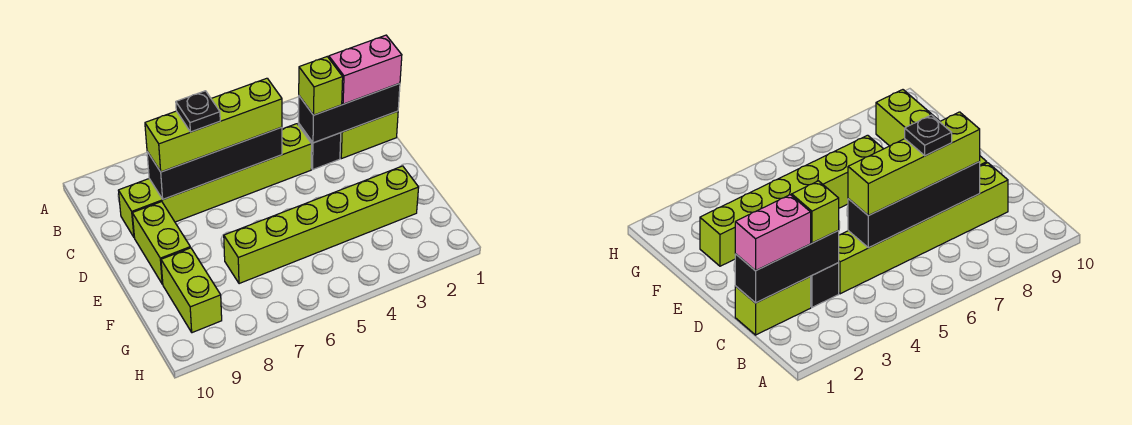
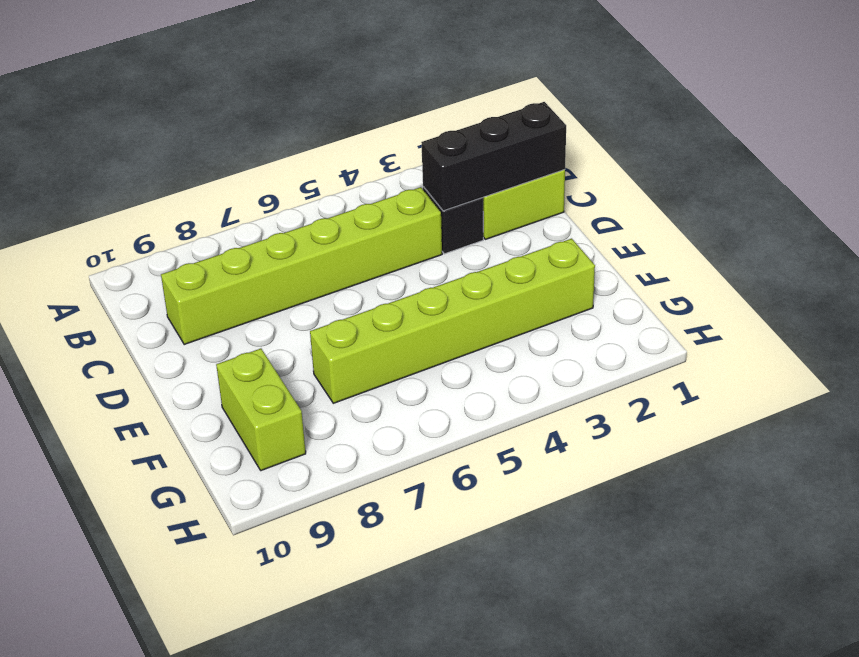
none -> lime brick D9:E9 level 1
none -> black brick C5:C8 level 2
none -> pink brick C1:C2 level 3

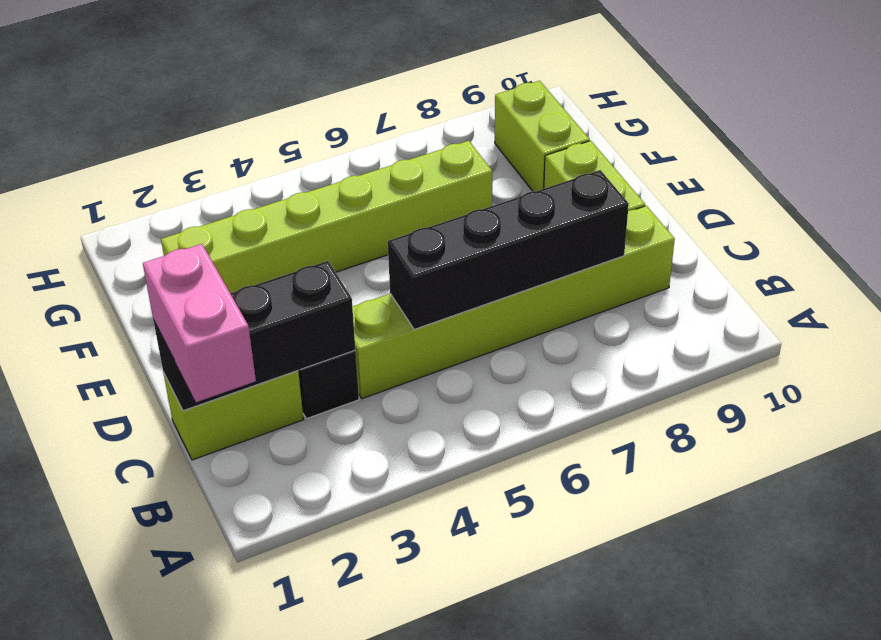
pink brick B1:C1 level 3 -> pink brick C1:C2 level 3
none -> lime brick C3 level 3
none -> lime brick C5:C8 level 3
none -> black plate C7 level 4

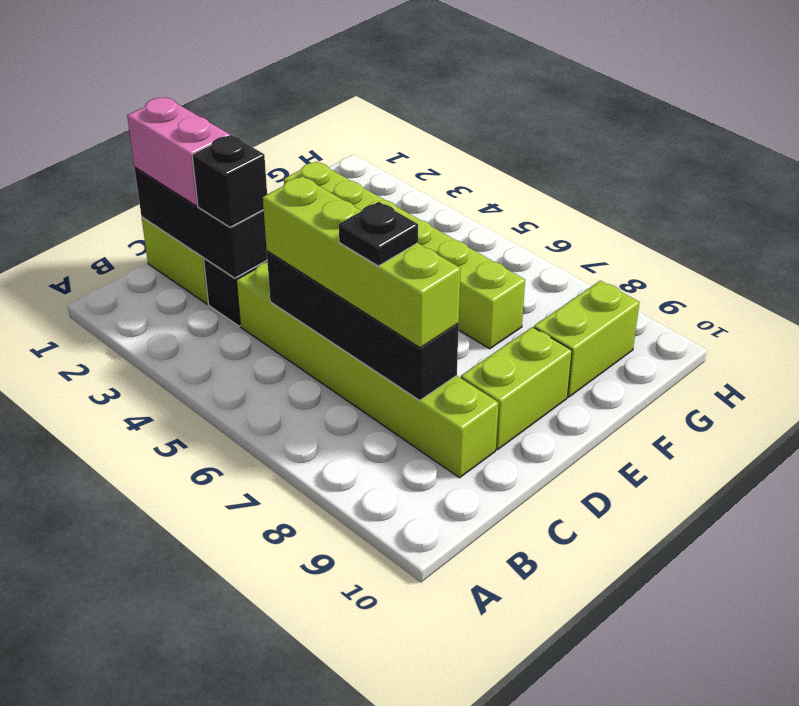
black brick C3 level 3 -> lime brick C3 level 3

